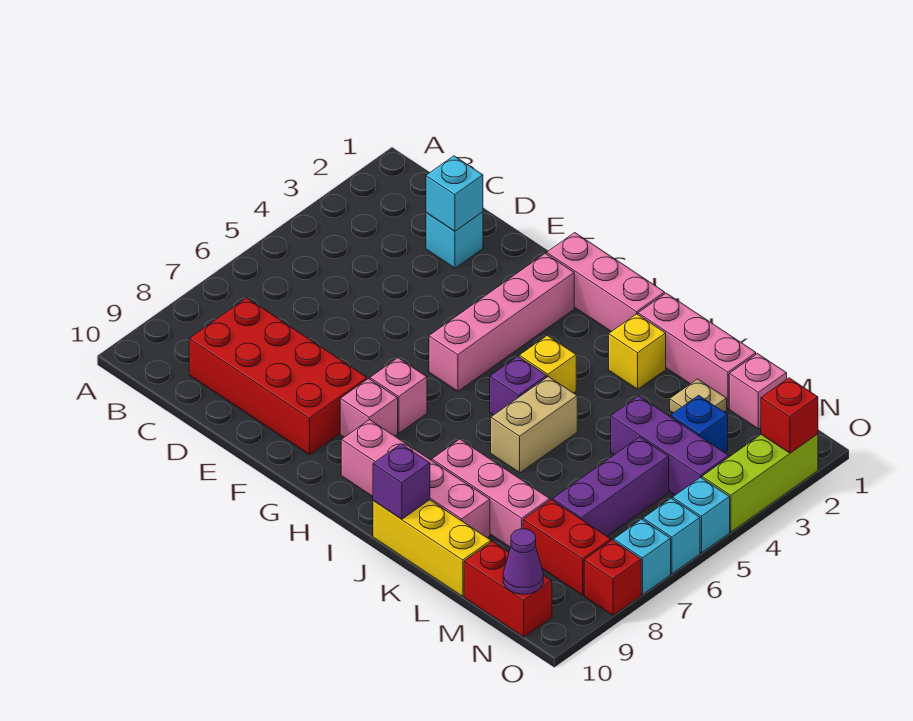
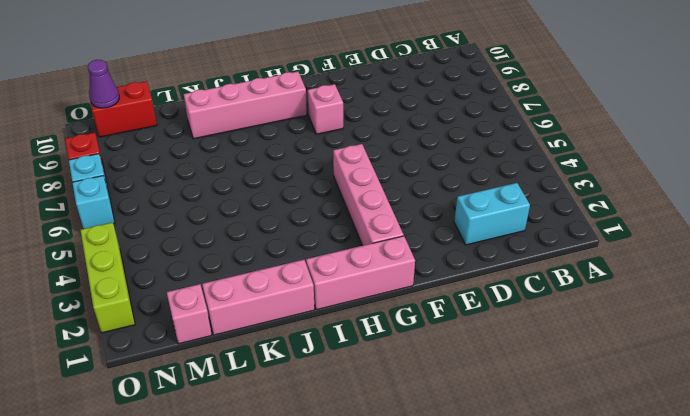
cyan brick C2:D2 level 1 -> cyan brick D2 level 1
none -> red brick C8:F9 level 1
none -> pink brick G7 level 1
none -> yellow brick I4 level 1
none -> purple brick I5 level 1

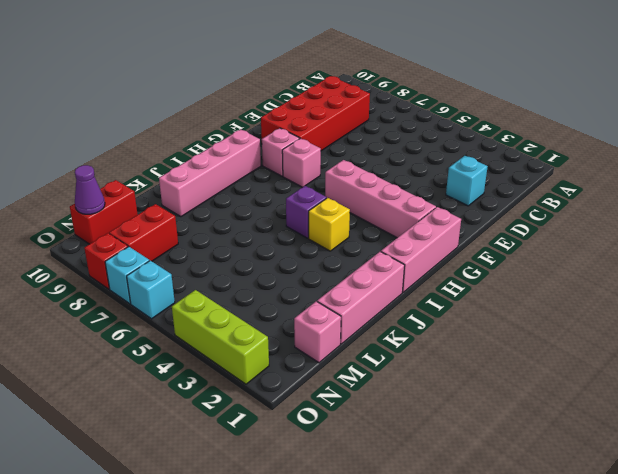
none -> yellow brick J2 level 1
none -> tan brick J5:J6 level 1
none -> pink brick J8:L8 level 1
none -> yellow brick J10:L10 level 1

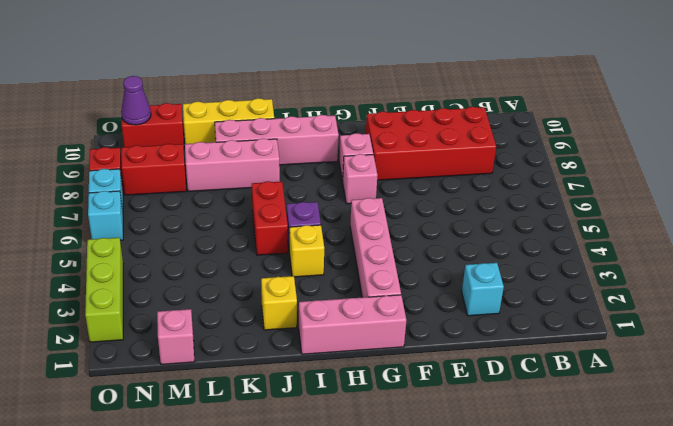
red brick J5:J6 level 1 -> tan brick J5:J6 level 1
none -> pink brick J1:L1 level 1
none -> tan plate L2 level 1
none -> purple brick L4:N4 level 1
none -> blue brick M3 level 1

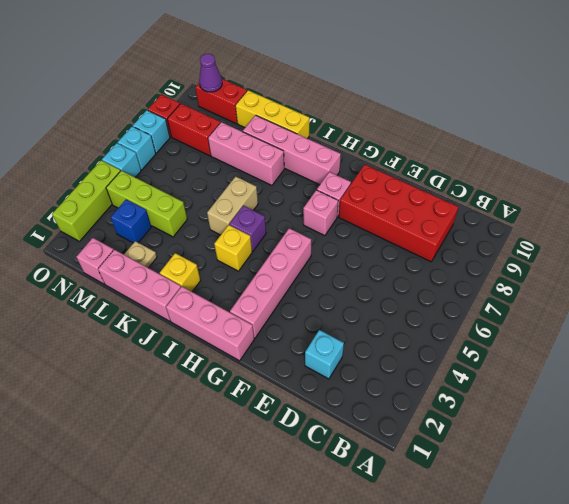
lime brick L4:N4 level 1 -> purple brick L4:N4 level 1
none -> purple brick M5:M7 level 1
none -> cyan brick D2 level 2
none -> purple brick J10 level 2
none -> red brick O2 level 2

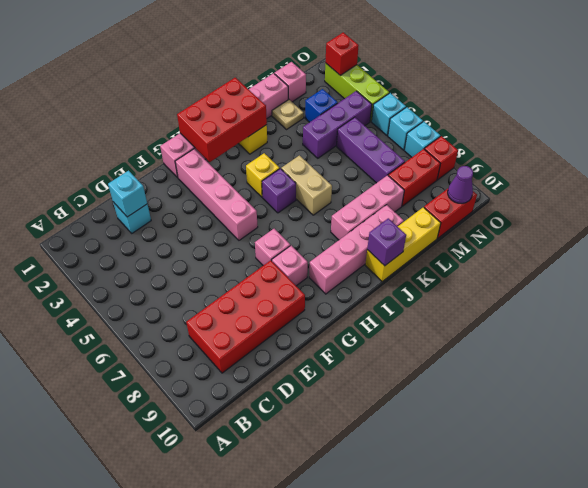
red brick H1:J2 level 2 -> none

